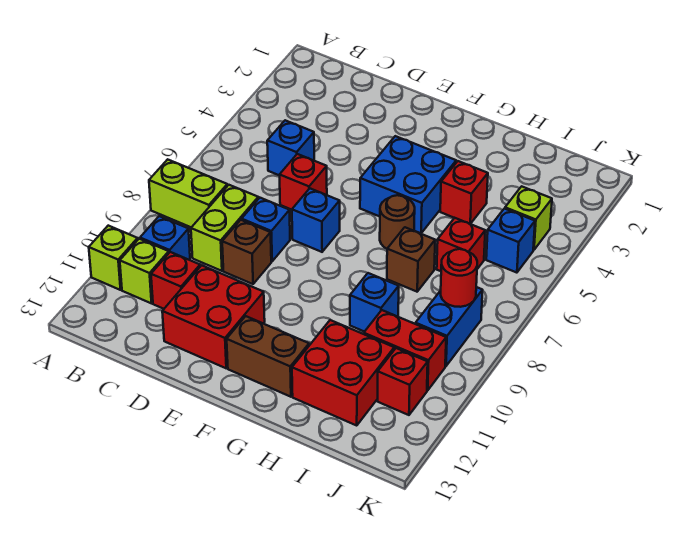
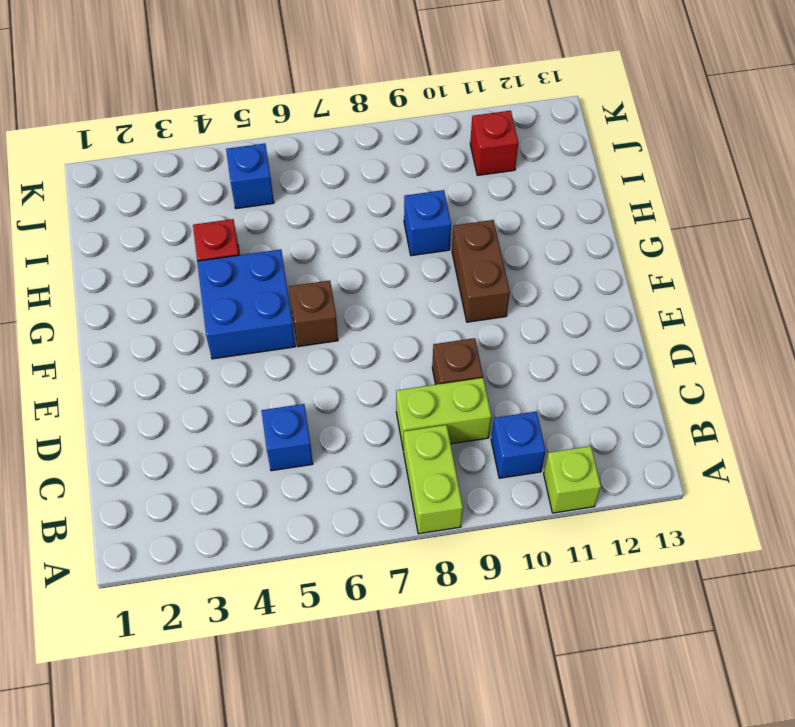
brown brick F6 level 1 -> brown brick H7 level 1
brown brick F10:G10 level 1 -> brown brick F12:G12 level 1
none -> lime brick B11 level 1
none -> red brick C11 level 1
none -> red brick D6 level 1

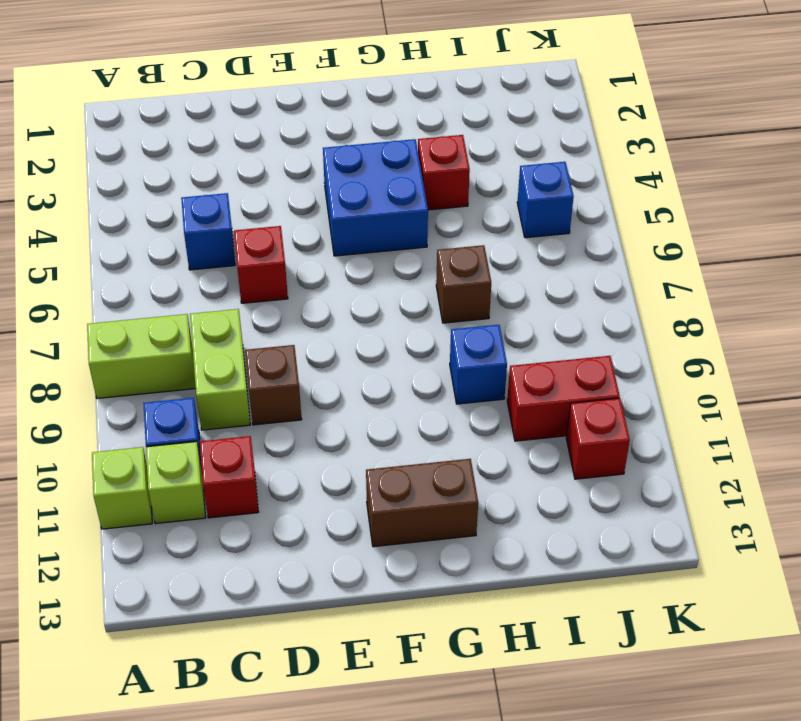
none -> blue brick D8 level 1
none -> red brick D11:E12 level 1
none -> blue brick E7 level 1

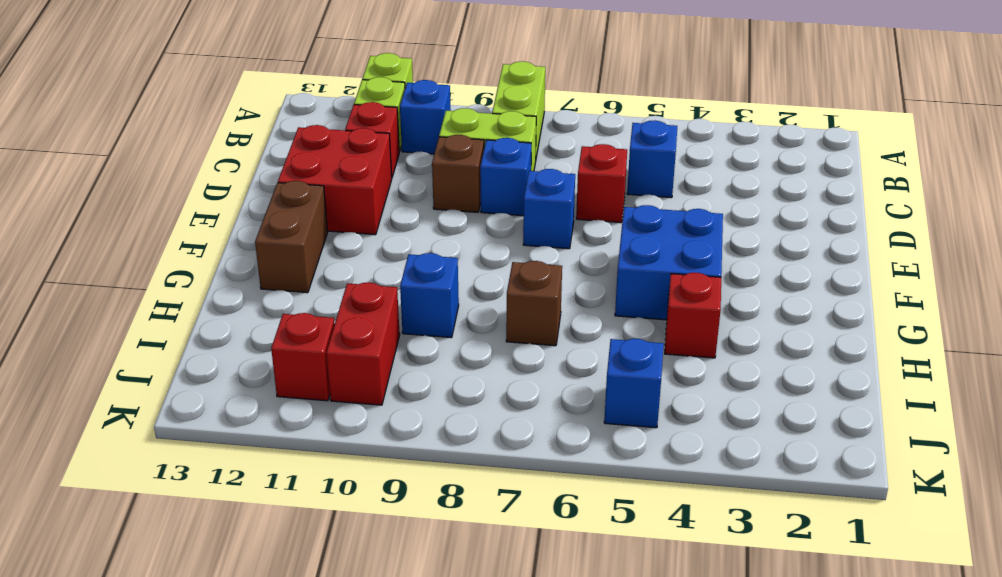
none -> brown round brick G6 level 1
none -> red brick H11:I12 level 1
none -> red brick I6 level 1

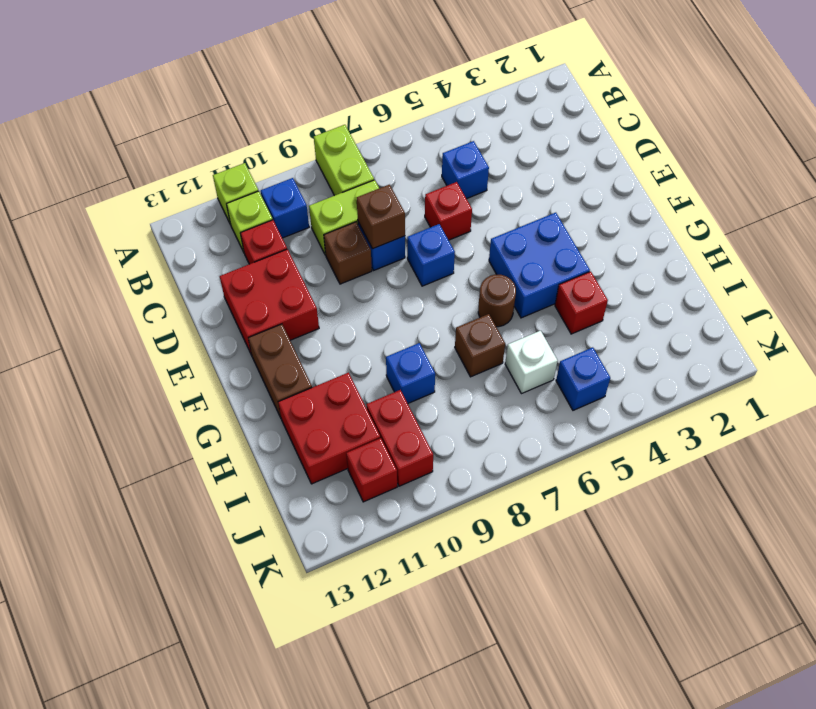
brown brick D8 level 2 -> none
white brick I6 level 1 -> red brick I6 level 1
none -> lime brick J4 level 1
none -> blue brick J8:J9 level 1
none -> red round brick J8 level 2

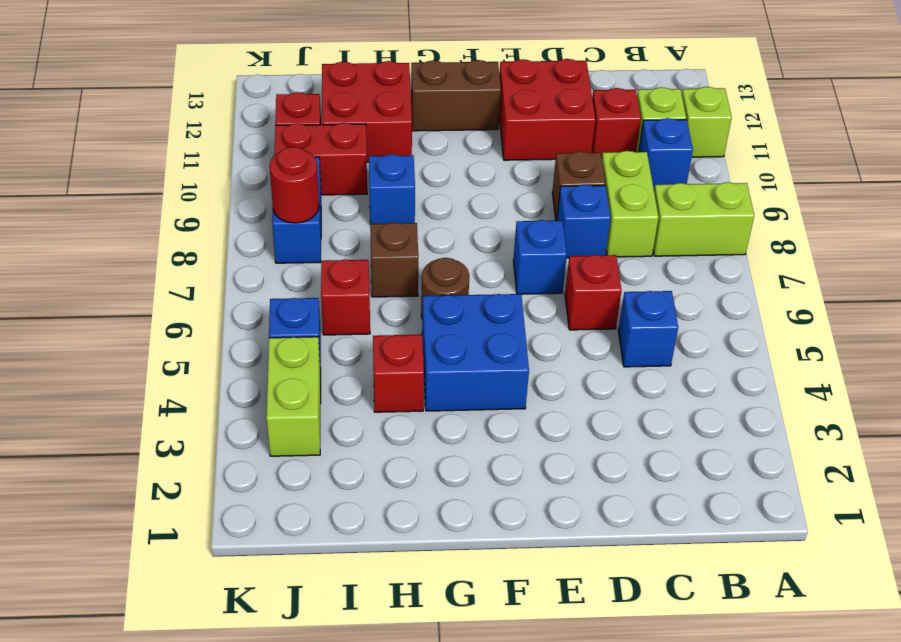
lime brick J3:J4 level 1 -> lime brick J4 level 1

